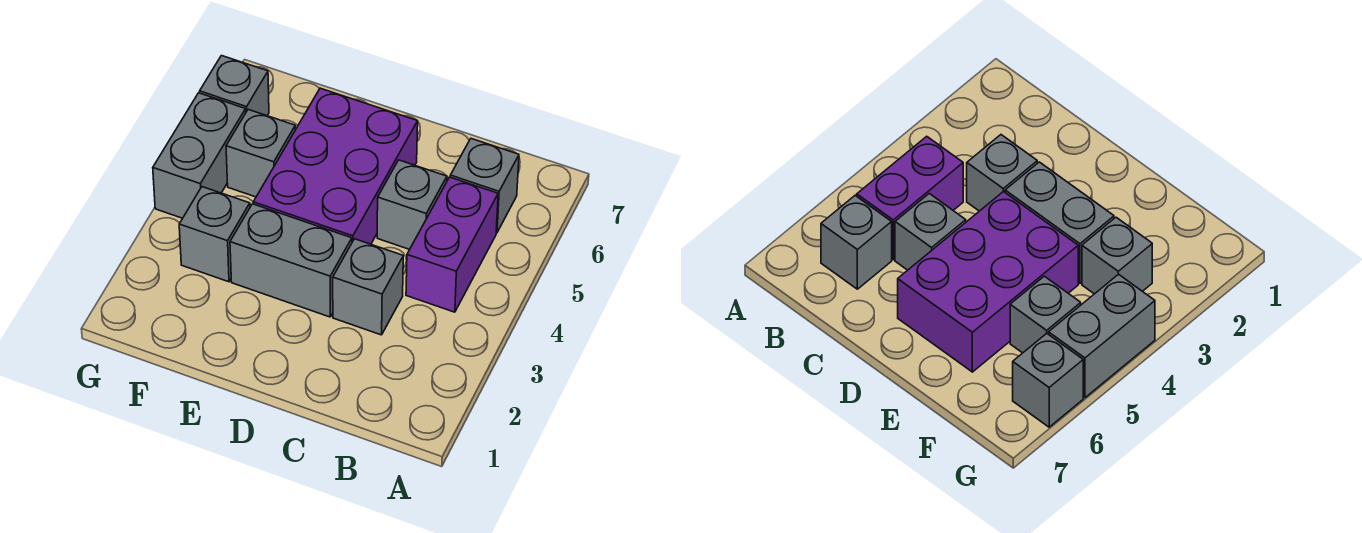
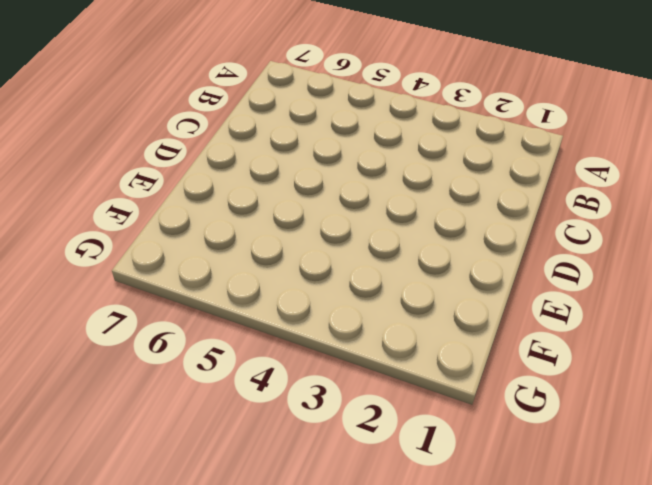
none -> purple brick B4:B5 level 1
none -> grey brick B6 level 1

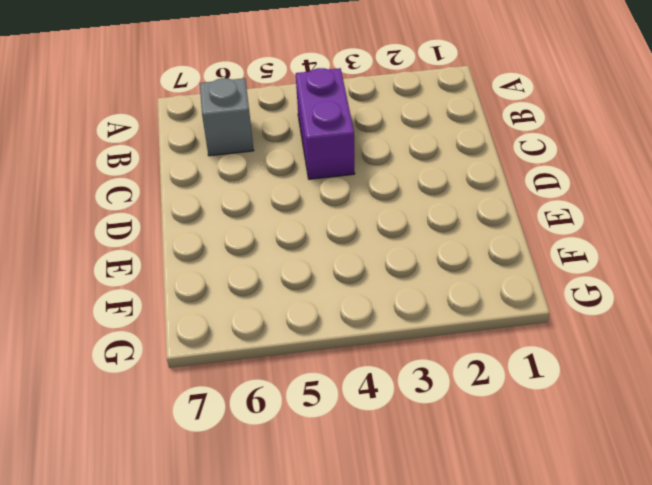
purple brick B4:C4 level 1 -> purple brick B4:B5 level 1
none -> grey brick C3 level 1
none -> grey brick C5 level 1

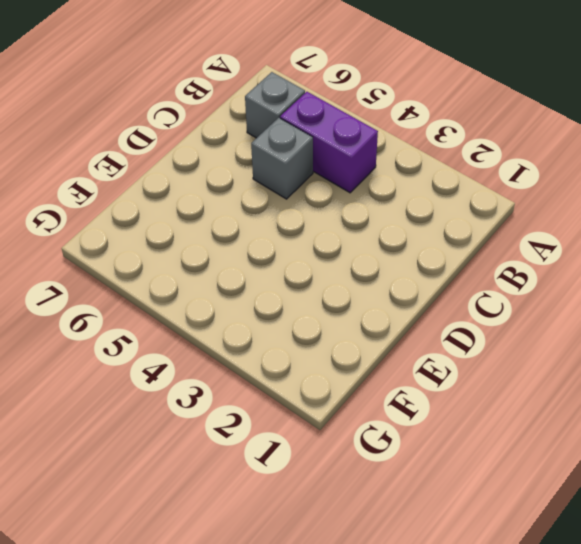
none -> grey brick C3 level 1
none -> grey brick D3:E3 level 1

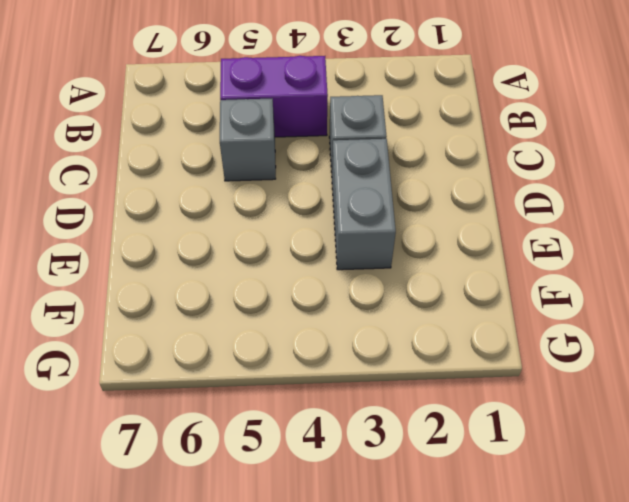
none -> grey brick B6 level 1
none -> purple brick D4:E6 level 1

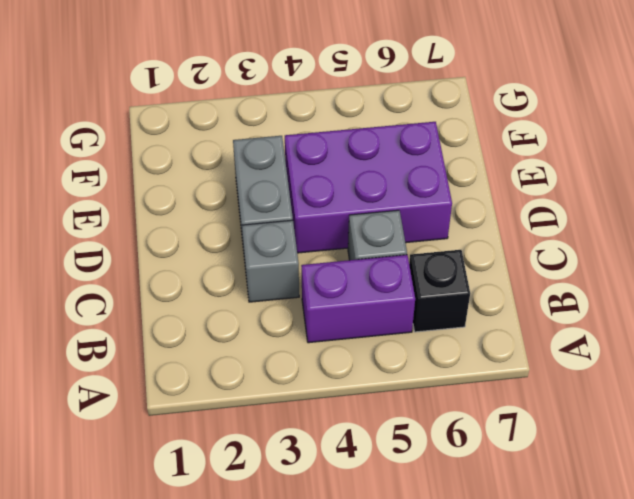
black brick B6 level 1 -> grey brick B6 level 1
none -> grey brick F3 level 1
none -> grey brick F5 level 1

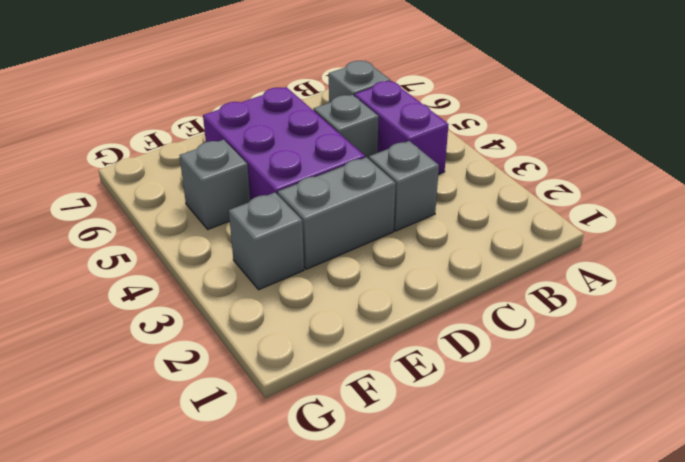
none -> grey brick G4:G5 level 1
none -> grey brick G6 level 1

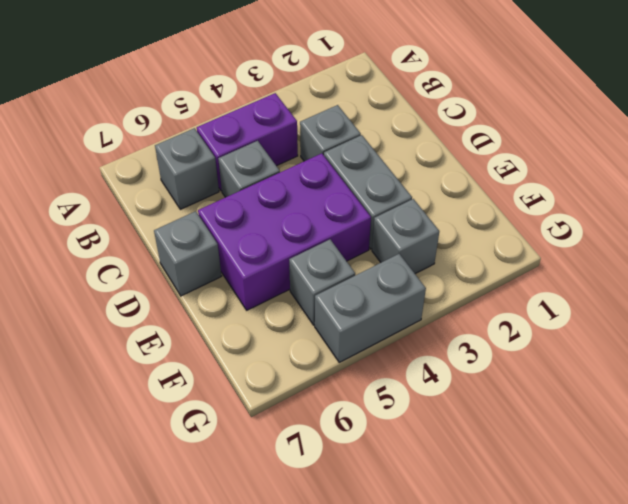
grey brick D7 level 1 -> grey brick G6 level 1

